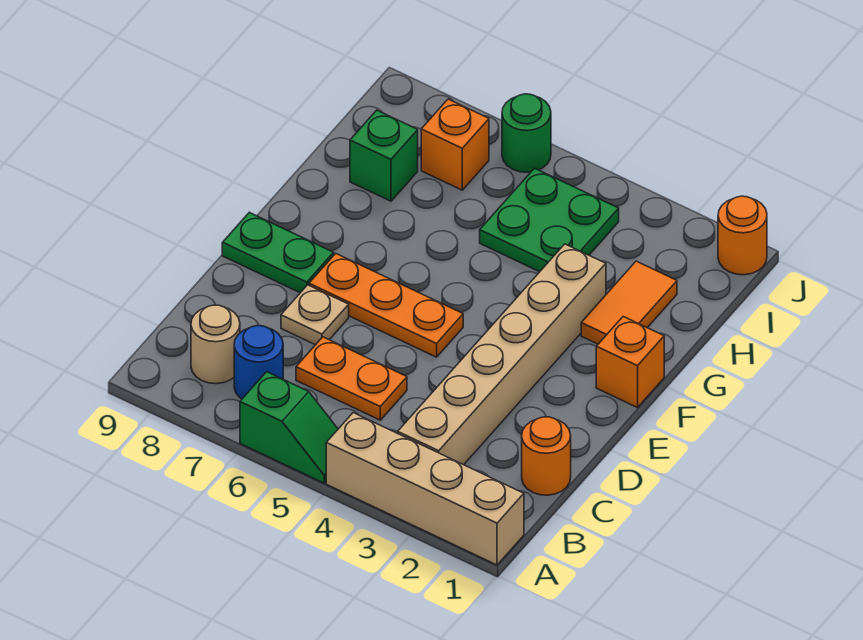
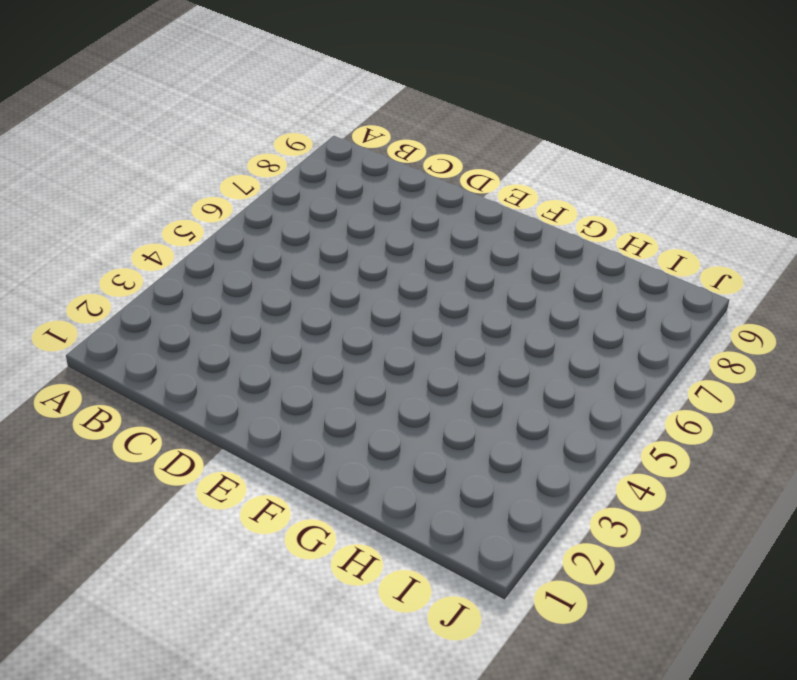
none -> tan brick A1:A4 level 1
none -> green slope A5:A6 level 1 top 6
none -> tan brick B3:G3 level 1

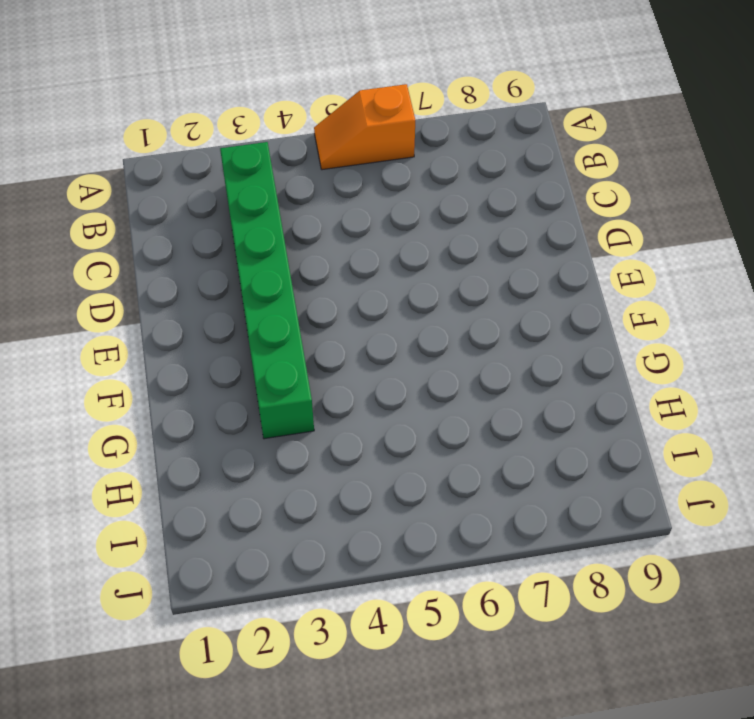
orange slope A5:A6 level 1 top 6 -> green slope A5:A6 level 1 top 6
green brick B3:G3 level 1 -> tan brick B3:G3 level 1
none -> tan brick A1:A4 level 1
none -> blue round brick B7 level 1
none -> tan round brick B8 level 1

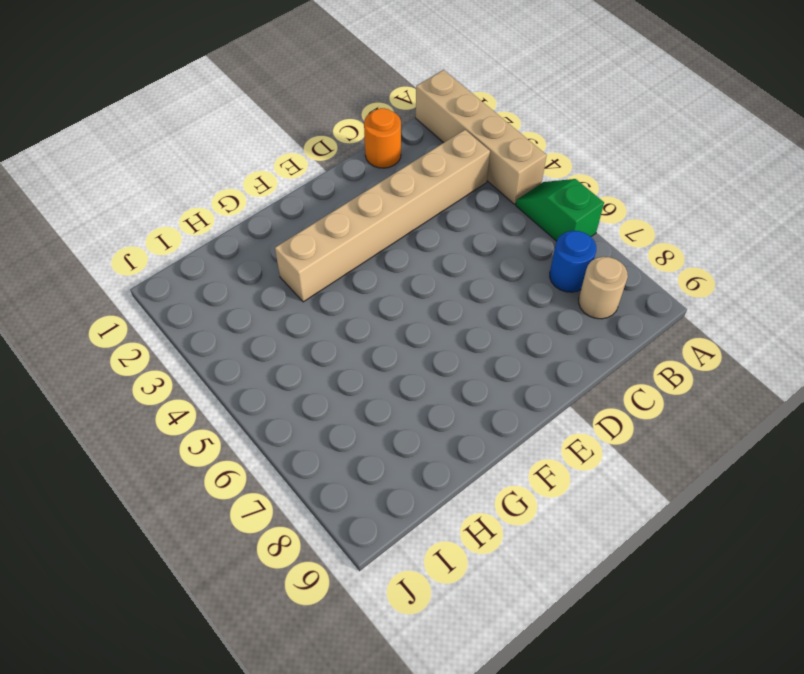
none -> orange plate C5:C6 level 1
none -> tan plate D7 level 1
none -> orange plate E5:E7 level 1

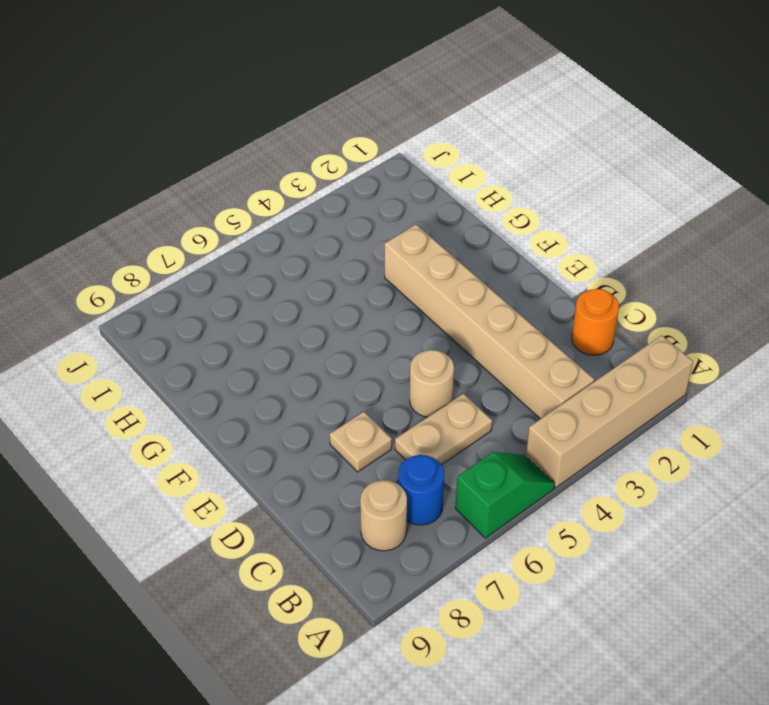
tan plate C5:C6 level 1 -> orange plate C5:C6 level 1
tan round brick D5 level 1 -> none
none -> orange plate E5:E7 level 1
none -> green plate E8:E9 level 1
none -> orange brick F1 level 1

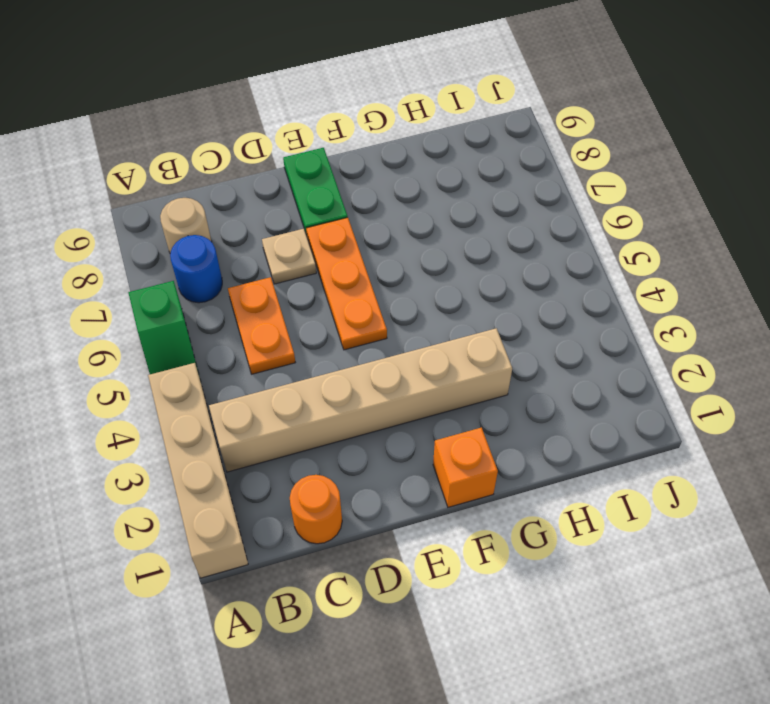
none -> orange tile G2:H2 level 1
none -> green plate H4:I5 level 1
none -> green brick H8 level 1

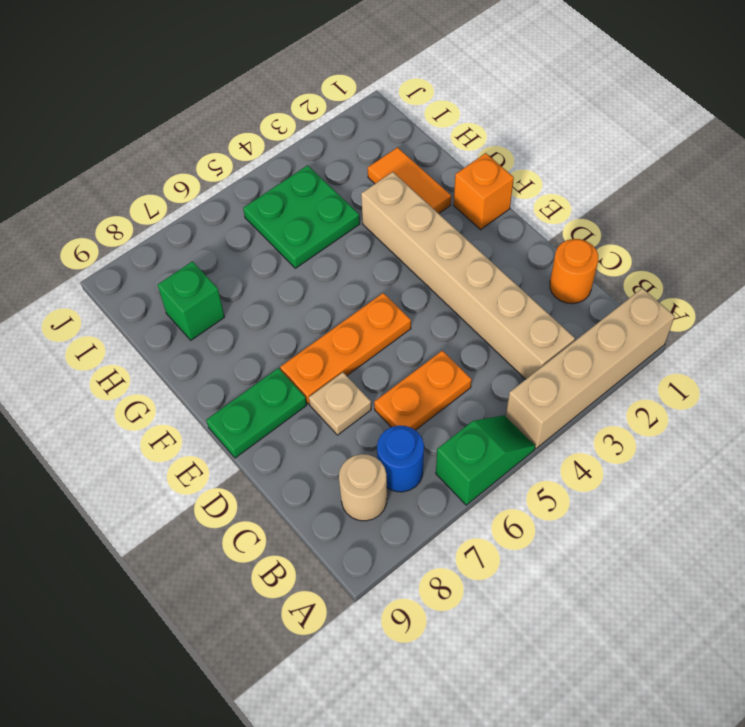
none -> orange brick I7 level 1
none -> orange round brick J1 level 1
none -> green round brick J6 level 1

